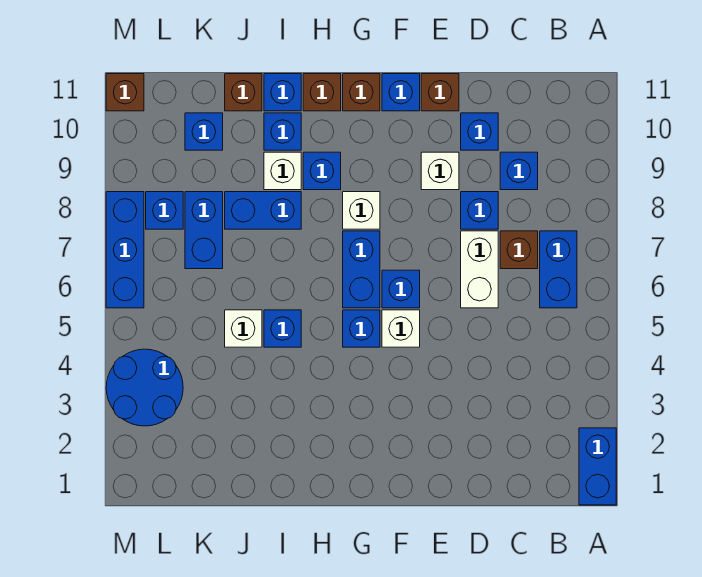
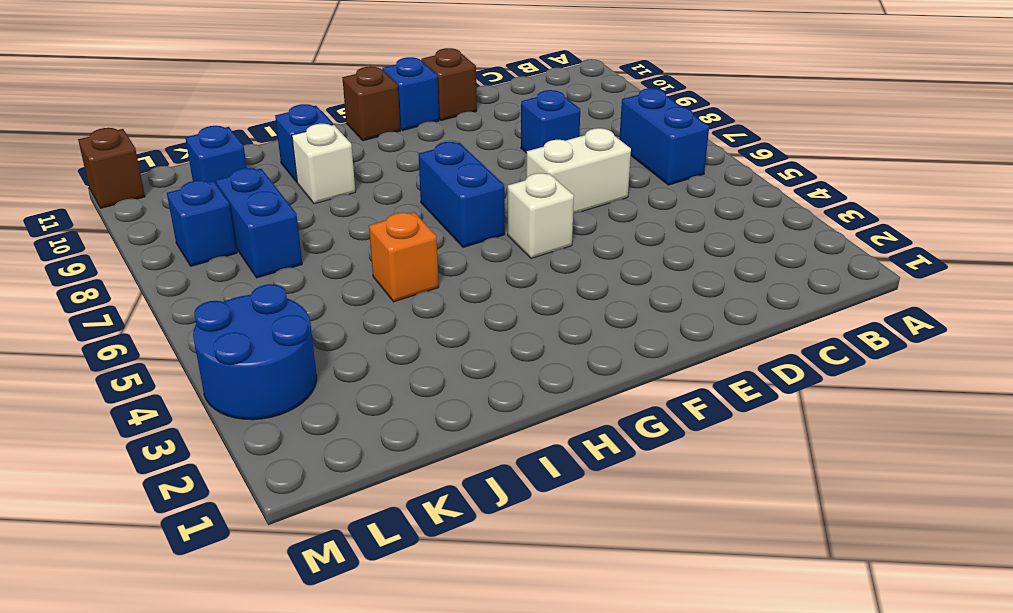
white brick D6:E6 level 1 -> white brick D6:D7 level 1
orange brick I5 level 1 -> blue brick I5 level 1
none -> blue brick A1:A2 level 1
none -> brown brick C7 level 1
none -> blue brick C9 level 1
none -> blue brick D10 level 1

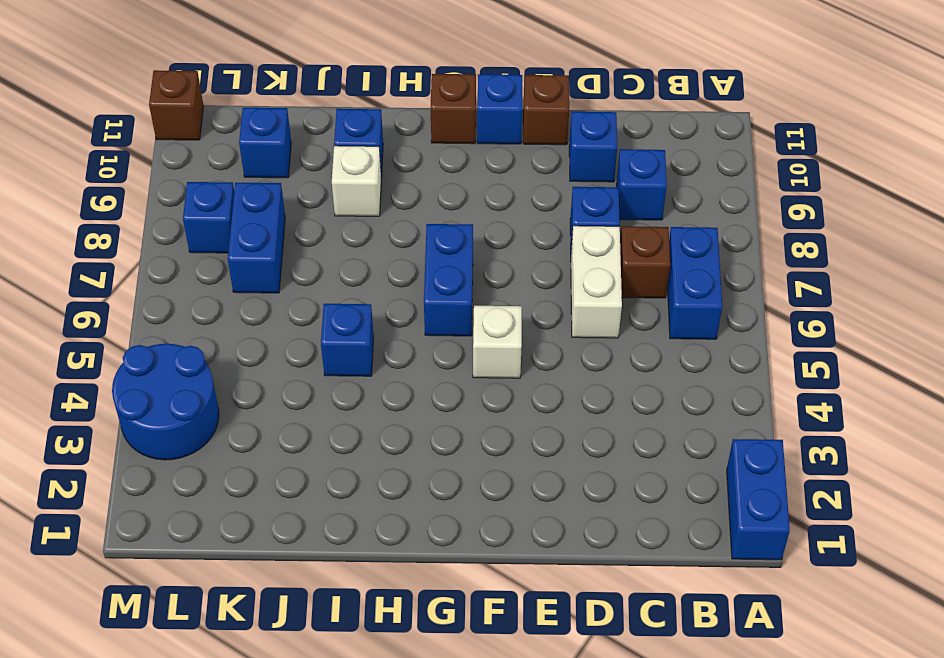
none -> white brick E9 level 1
none -> blue brick F6 level 1
none -> blue brick G5 level 1
none -> white brick G8 level 1

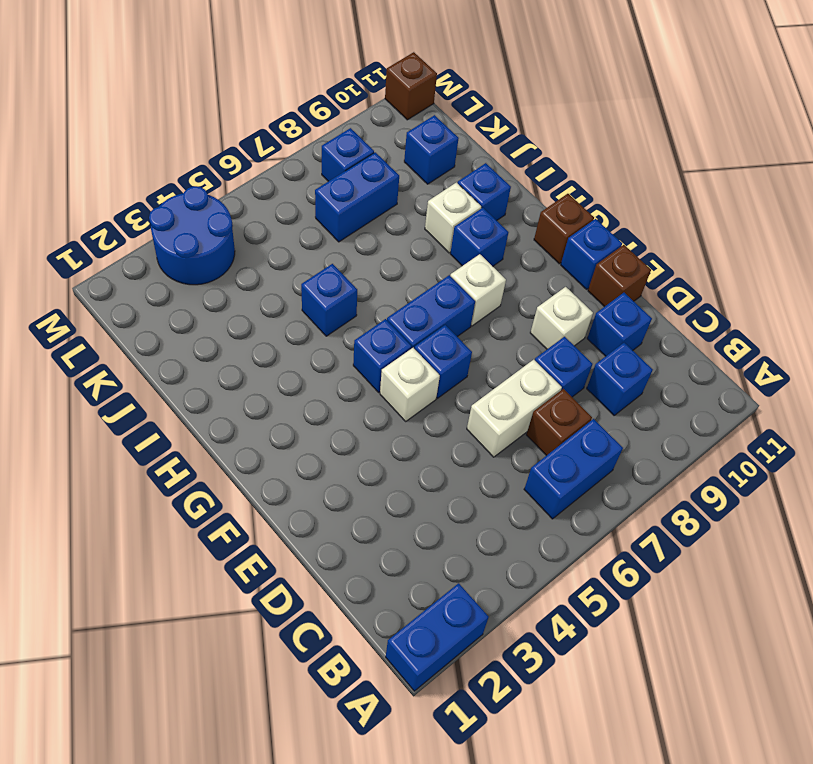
none -> brown brick H11 level 1
none -> blue brick I8:J8 level 1
none -> blue brick I11 level 1
none -> white brick J5 level 1

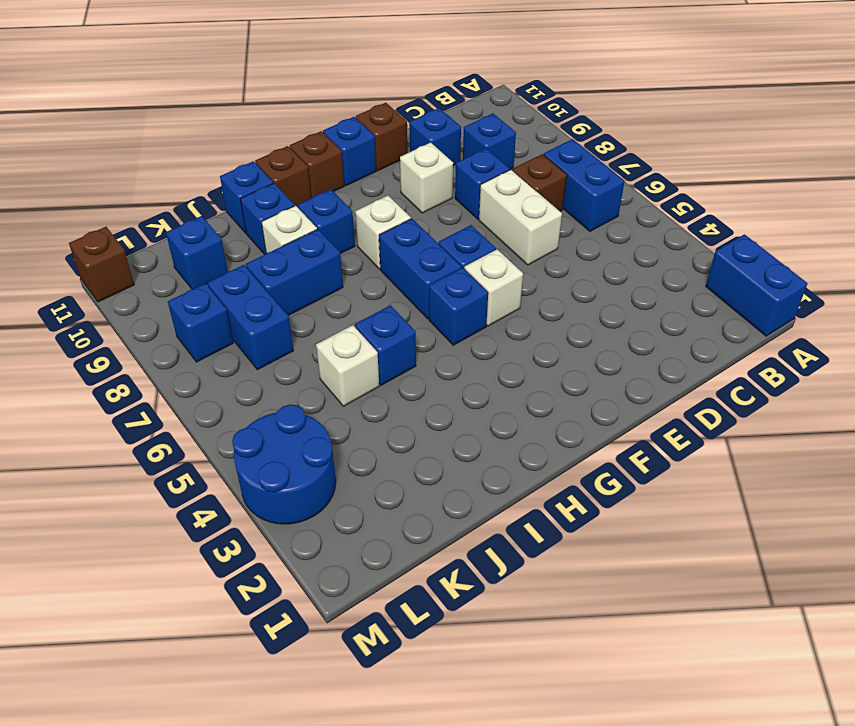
none -> brown brick J11 level 1
none -> blue brick M6:M8 level 1

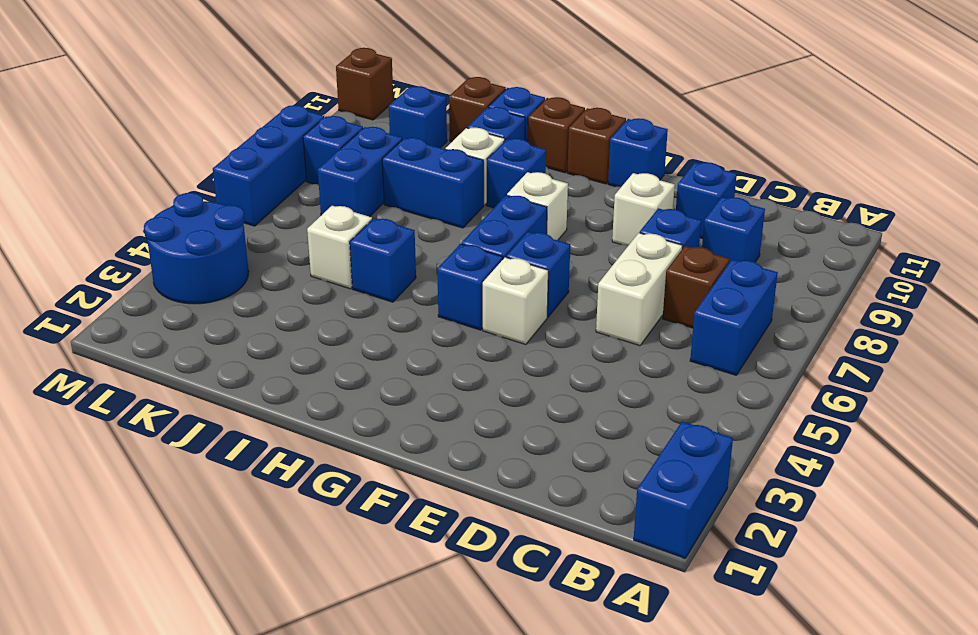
none -> brown brick E11 level 1

